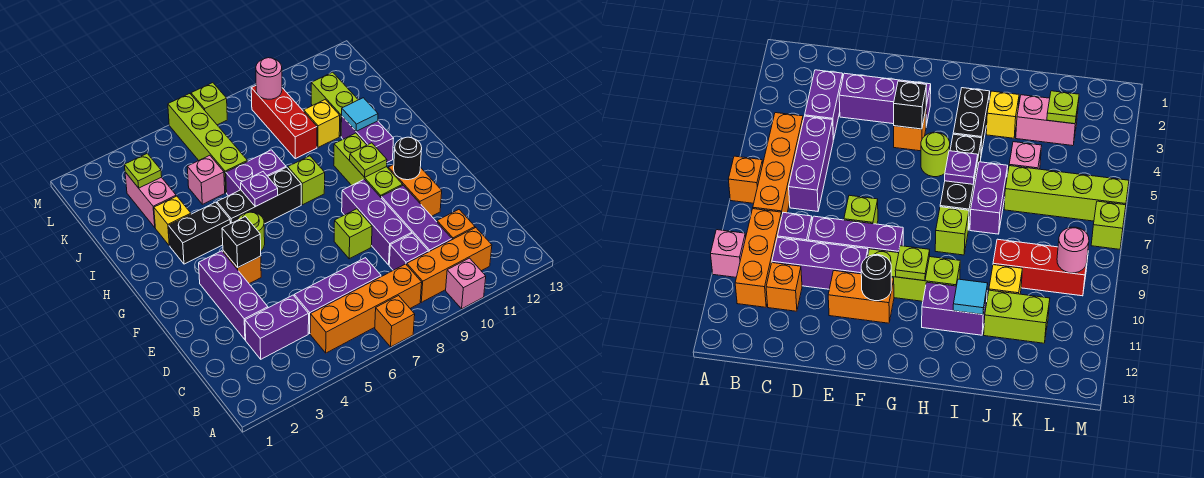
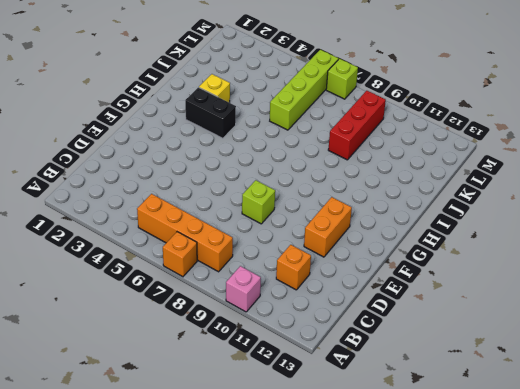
none -> orange brick B9:B11 level 1
none -> purple brick C3:C4 level 1
none -> purple brick C5:C7 level 1
none -> purple brick C9 level 1

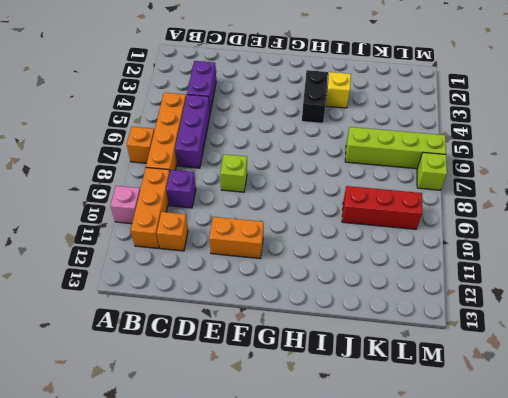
none -> purple brick C10:E10 level 1
none -> purple brick D3:F3 level 1
none -> purple brick D9:F9 level 1
none -> orange brick F4 level 1

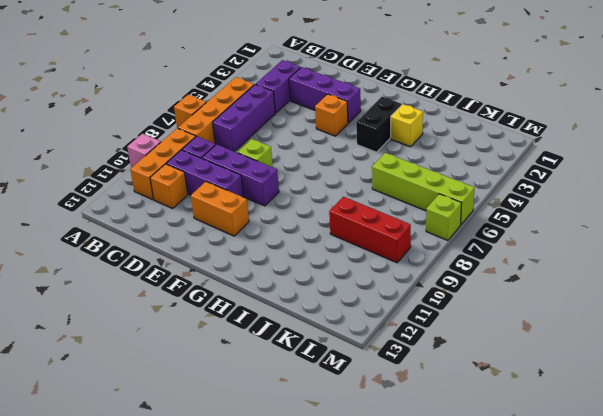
none -> lime brick F10:H10 level 1
none -> lime round brick G5 level 1
none -> black brick H5:H7 level 1
none -> lime brick H8 level 1

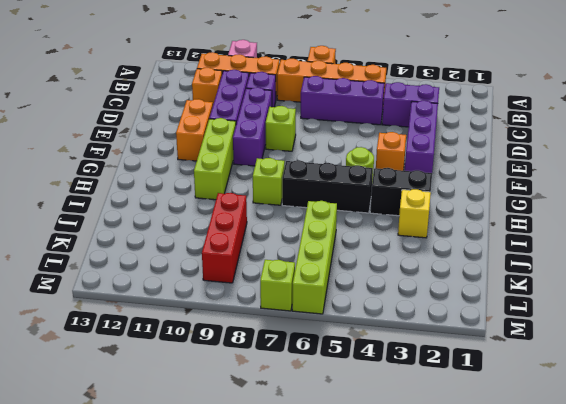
none -> purple brick H11:I11 level 1
none -> purple brick I6:I7 level 1
none -> pink brick J3:K3 level 1
none -> pink brick J5 level 1

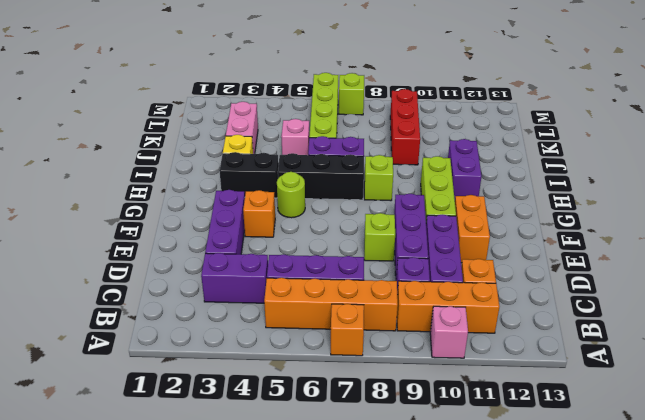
none -> yellow brick J10 level 1
none -> lime brick J11:K11 level 1
none -> black brick F4 level 2
none -> black round brick F11 level 2

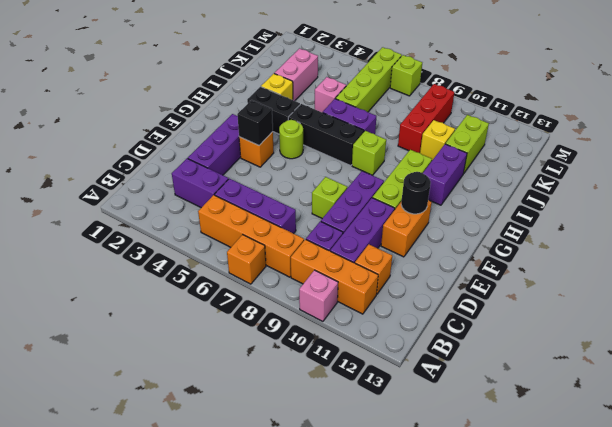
none -> lime plate G10 level 2
none -> purple plate H6 level 2
none -> cyan tile I11 level 2
none -> lime plate K3 level 2

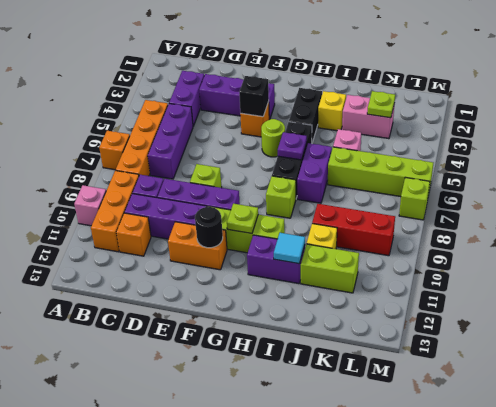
none -> pink round brick L9 level 2

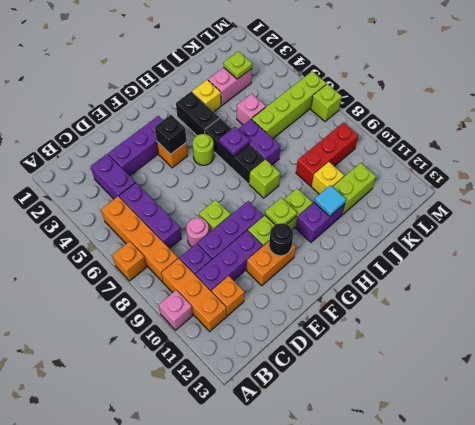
pink round brick D8 level 1 -> pink round brick L9 level 2

